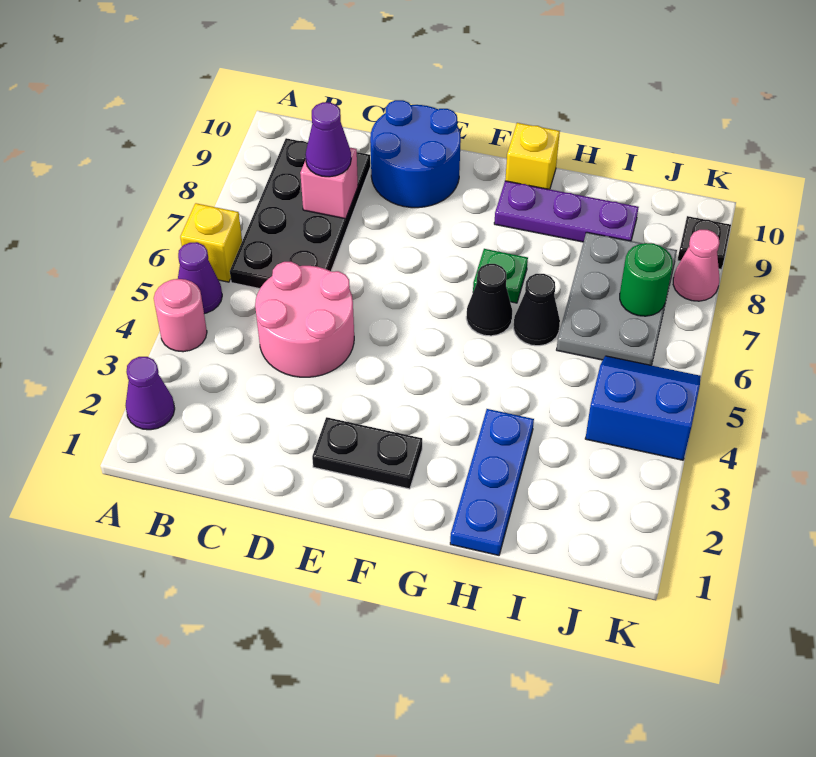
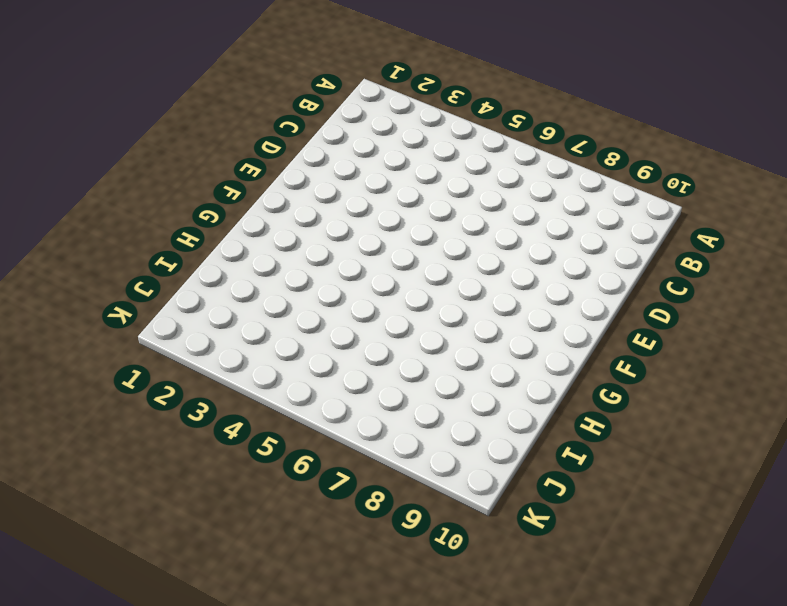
none -> purple cone A2 level 1
none -> pink round brick A4 level 1
none -> purple cone A5 level 1

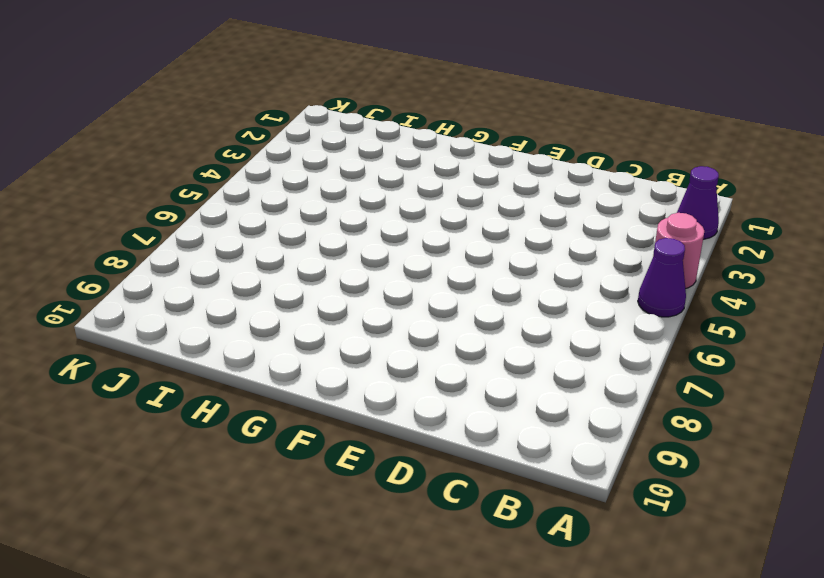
none -> yellow brick A6 level 1
none -> black plate B6:C9 level 1
none -> pink round brick C4:D5 level 1

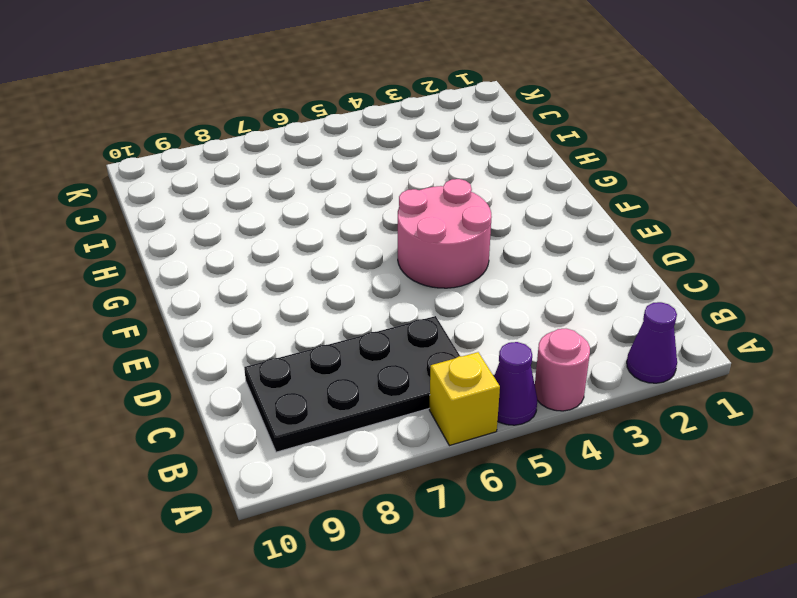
pink round brick E4:F5 level 1 -> pink round brick C4:D5 level 1
none -> blue round brick D9:E10 level 1
none -> black plate E2:F2 level 1
none -> black cone G6 level 1

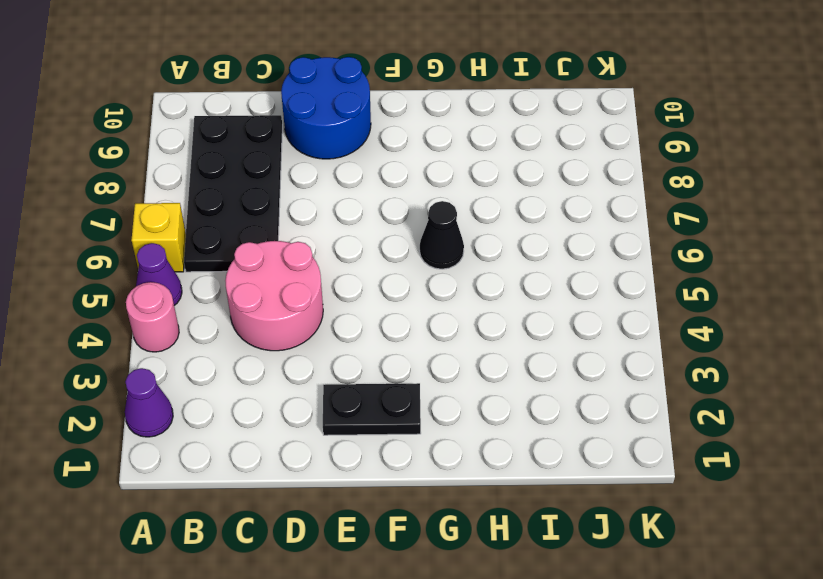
none -> green plate G7 level 1
none -> purple plate G9:I9 level 1
none -> yellow brick G10 level 1

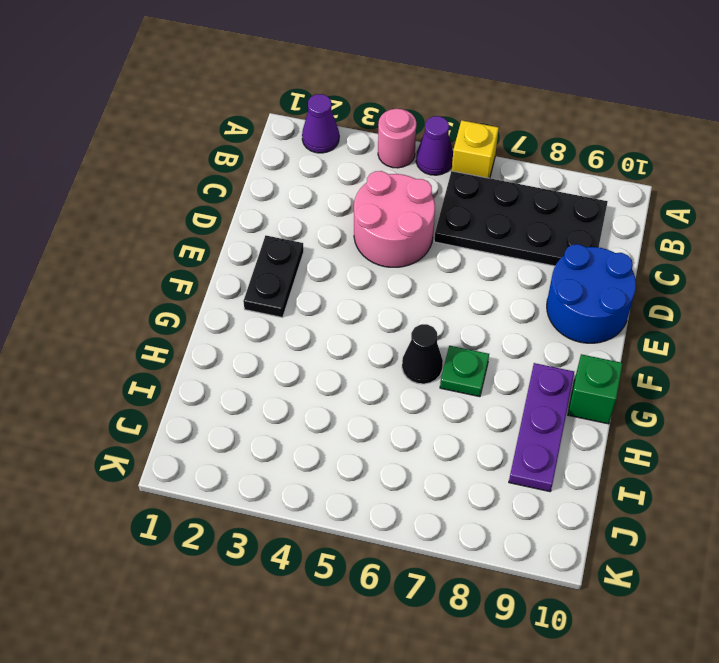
green brick G10 level 1 -> yellow brick G10 level 1
none -> blue plate H1:H3 level 1
none -> black cone H6 level 1
none -> grey plate I6:J8 level 1

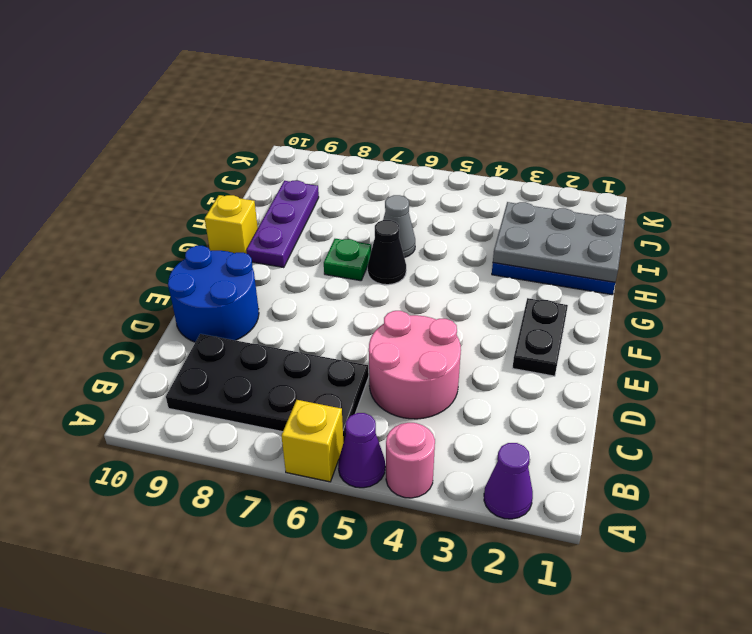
grey plate H1:I3 level 2 -> grey plate I6:J8 level 1
grey cone H6 level 1 -> black cone H6 level 1
none -> blue slope J4:K5 level 1 top 4
none -> pink cone K8 level 1
none -> black plate K9 level 1

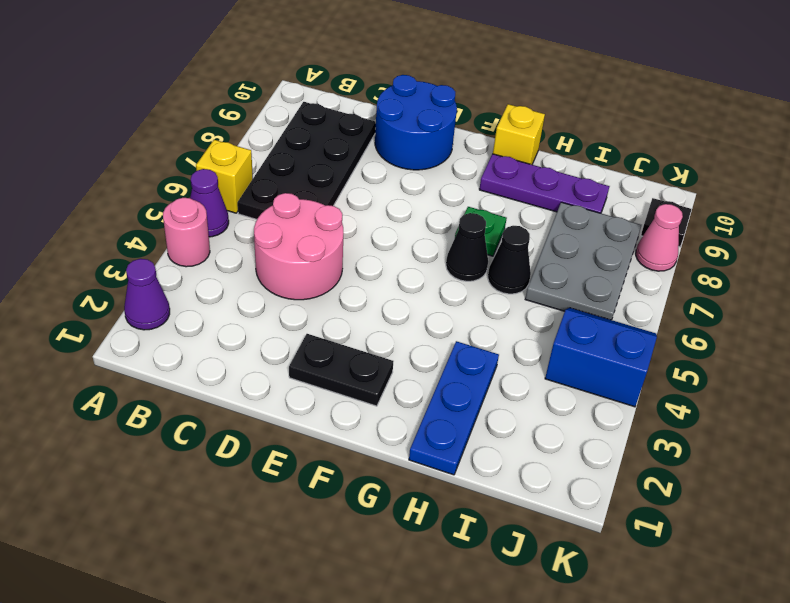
none -> pink brick C8 level 2
none -> green round brick J7 level 2
none -> purple cone C8 level 3

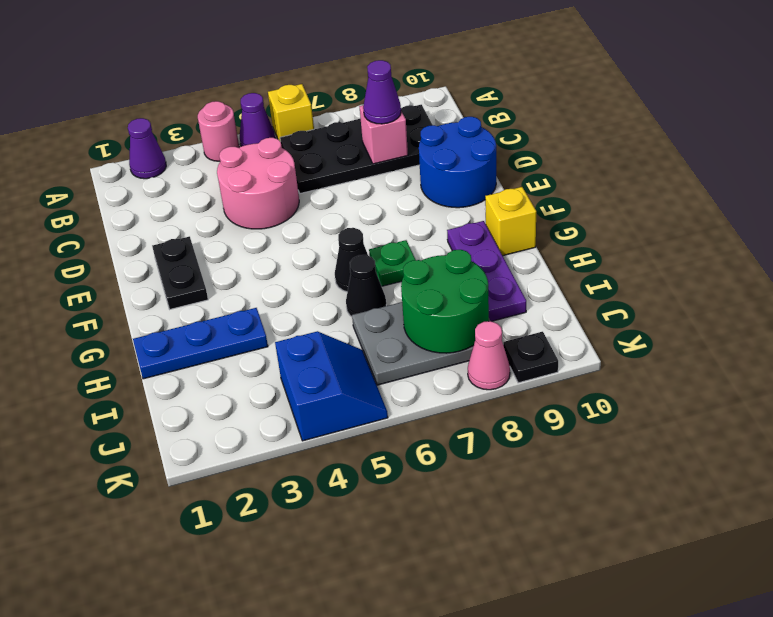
green round brick I7:J8 level 2 -> green round brick J7 level 2

